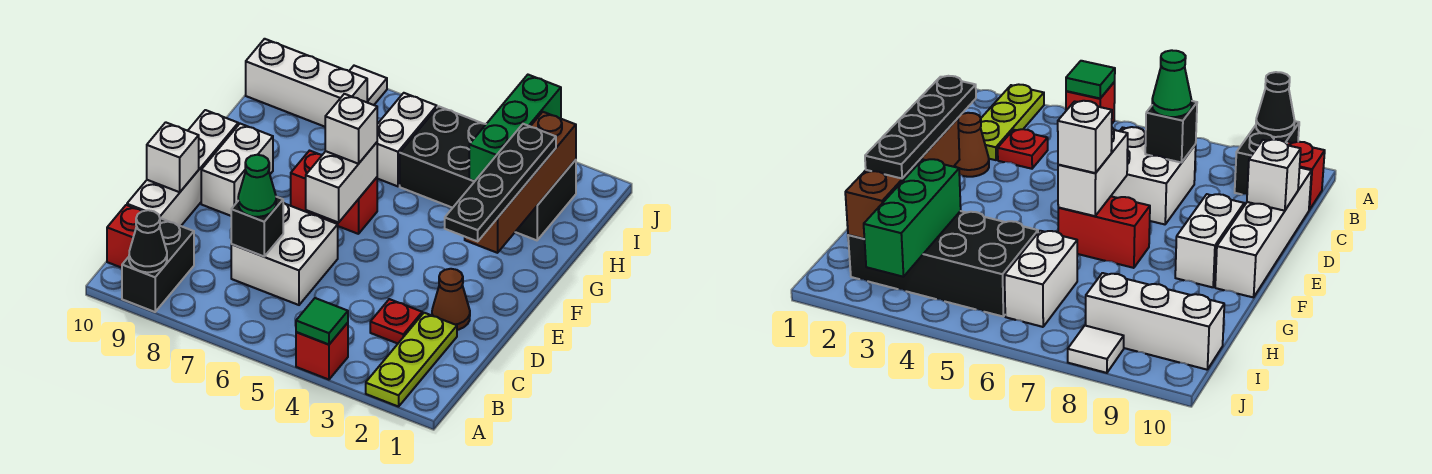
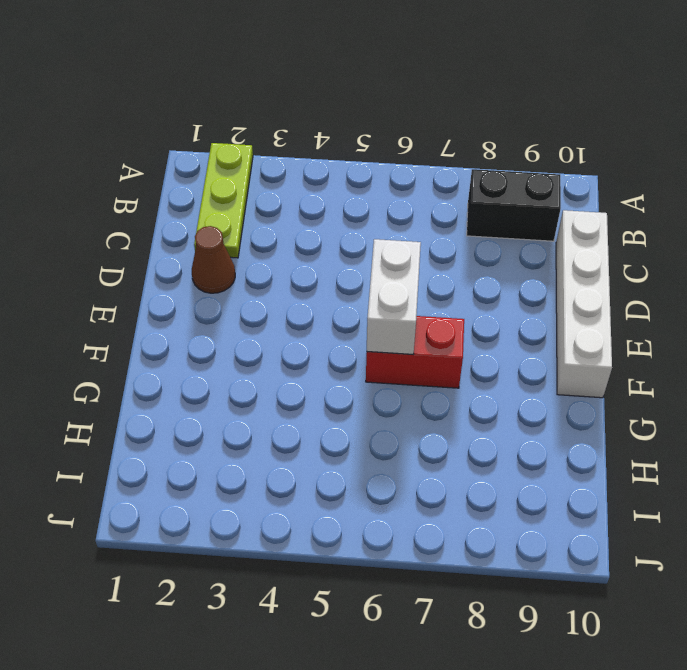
black brick B8:B9 level 1 -> black brick A9:B9 level 1
none -> red brick A4 level 1
none -> red brick B10 level 1
none -> red plate C3 level 1

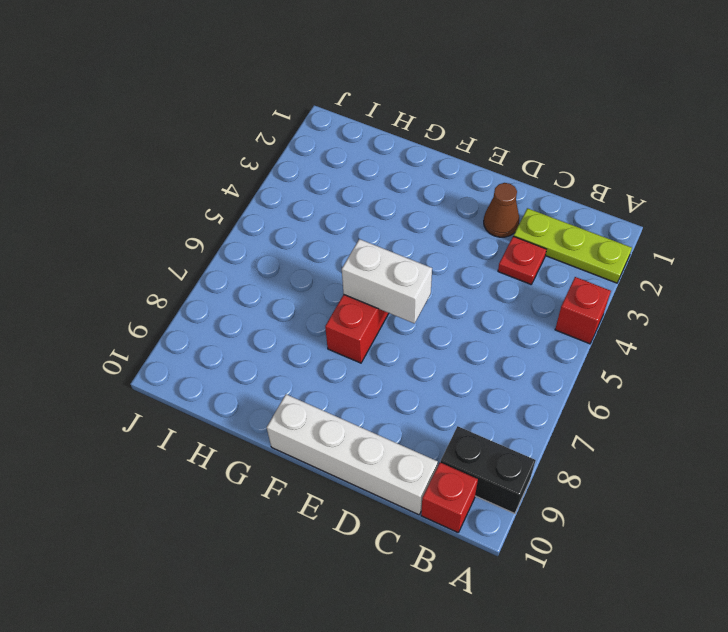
none -> white brick C6:D7 level 1
none -> white brick E9:F9 level 1
none -> black brick H2:I5 level 1

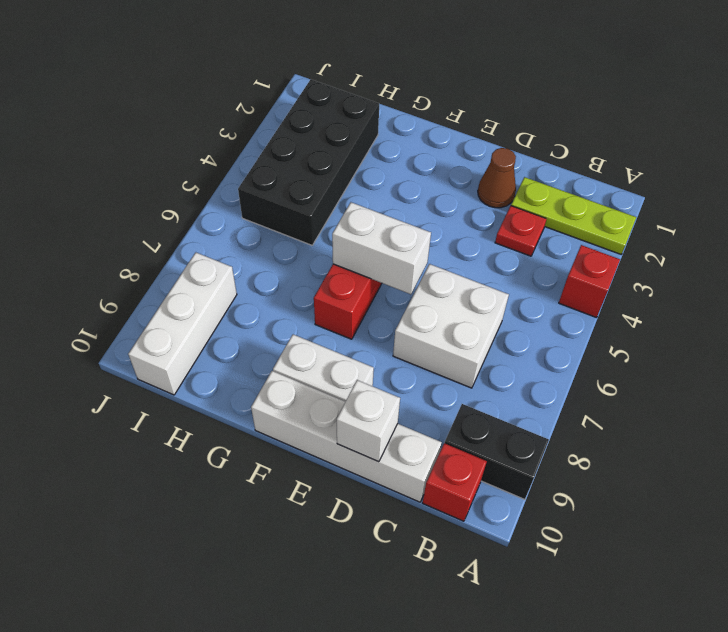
none -> white brick H6:I6 level 1
none -> white tile J8 level 1
none -> green tile A4 level 2

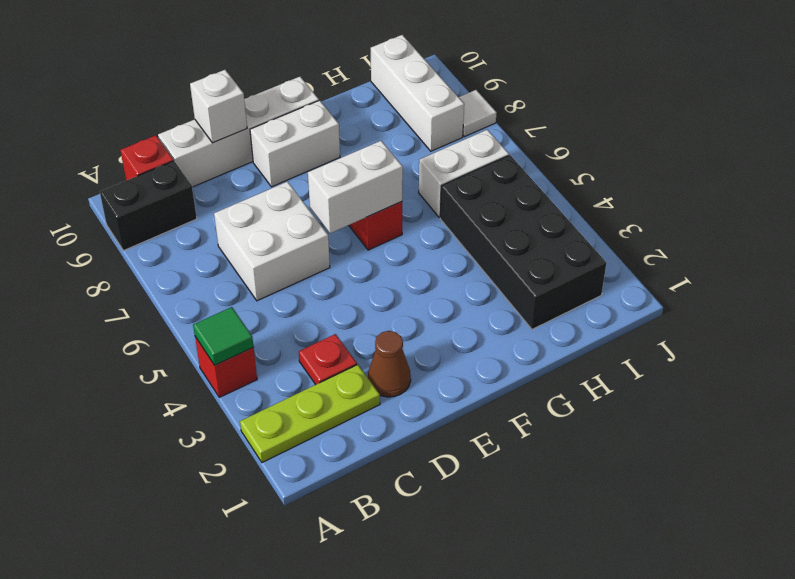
none -> black cone A9 level 2
none -> black brick C7 level 2
none -> brown brick F2:I2 level 2

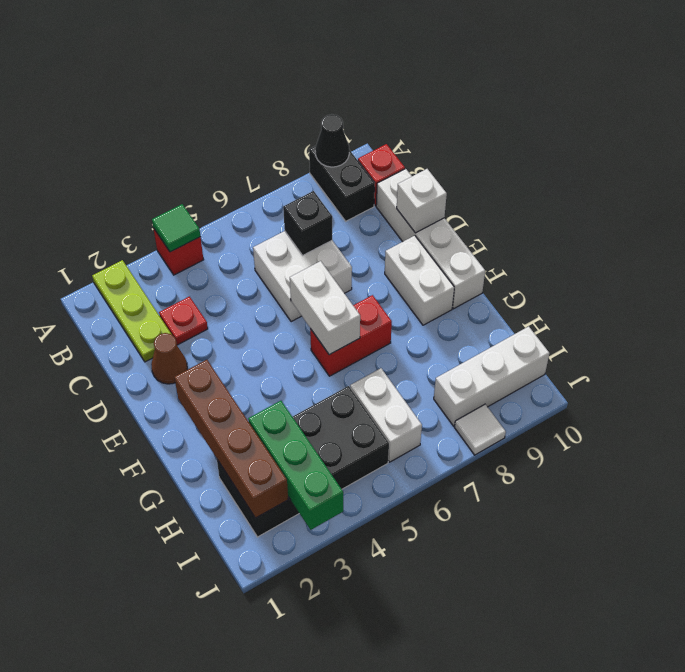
none -> green cone C7 level 3
none -> black plate E2:H2 level 3
none -> white brick F6 level 3

